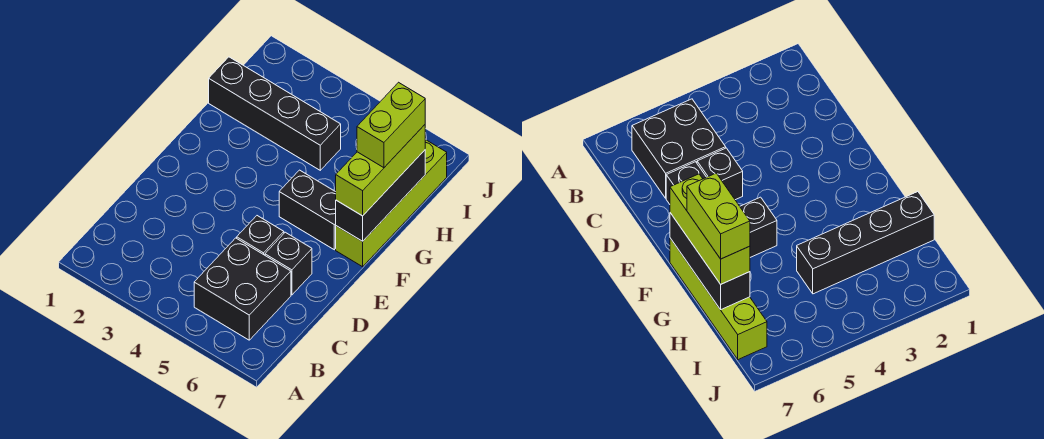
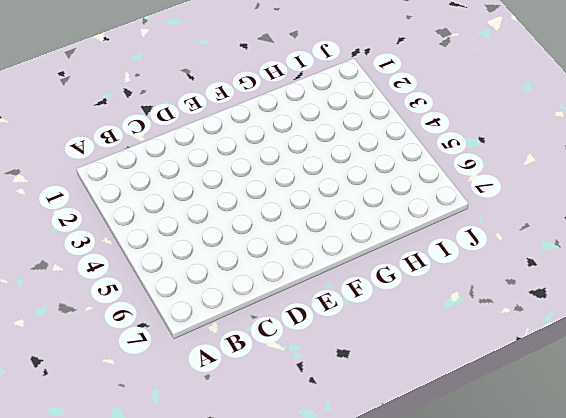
none -> black brick B5:C6 level 1
none -> black brick D5 level 1

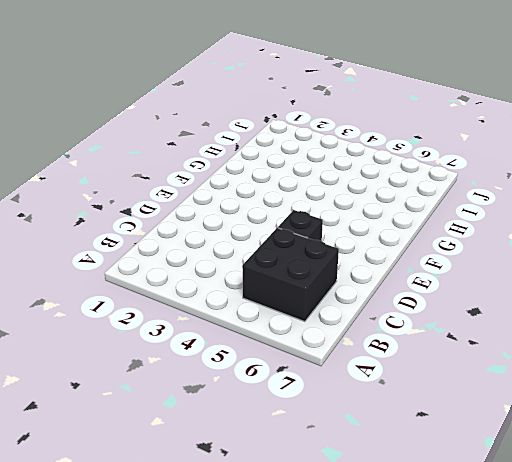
none -> black brick D6 level 1
none -> black brick F5:F6 level 1

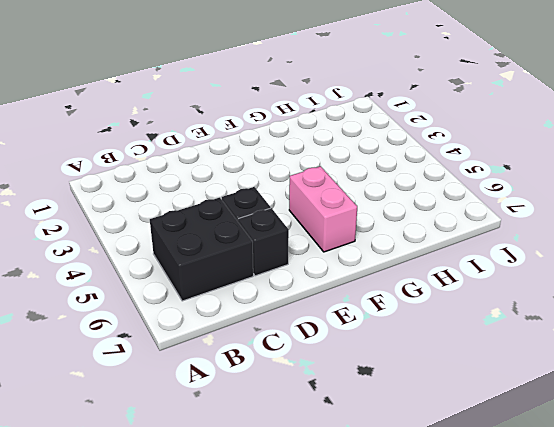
pink brick F5:F6 level 1 -> black brick F5:F6 level 1
none -> lime brick F7:I7 level 1
none -> black brick H1:H4 level 1

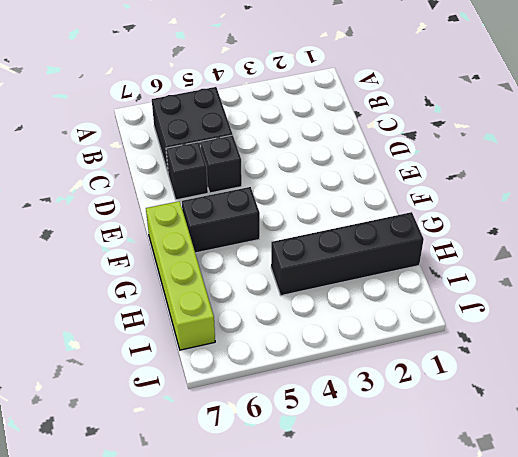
none -> black brick F7:H7 level 2
none -> lime brick F7:H7 level 3

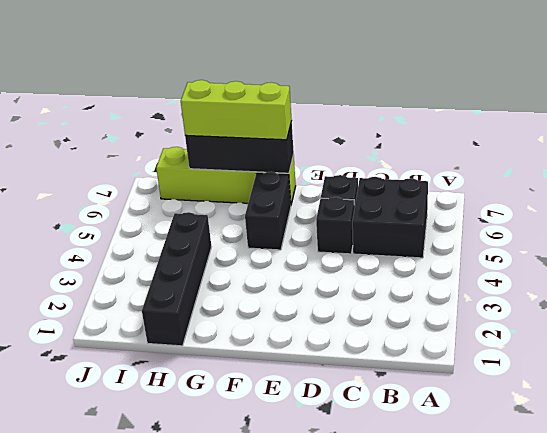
none -> lime brick G7:H7 level 4

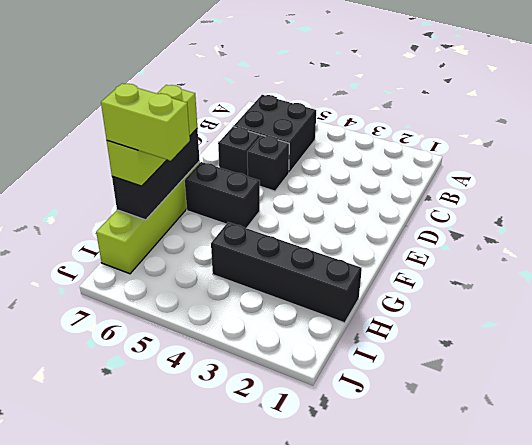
lime brick H6:H7 level 4 -> lime brick G7:H7 level 4

